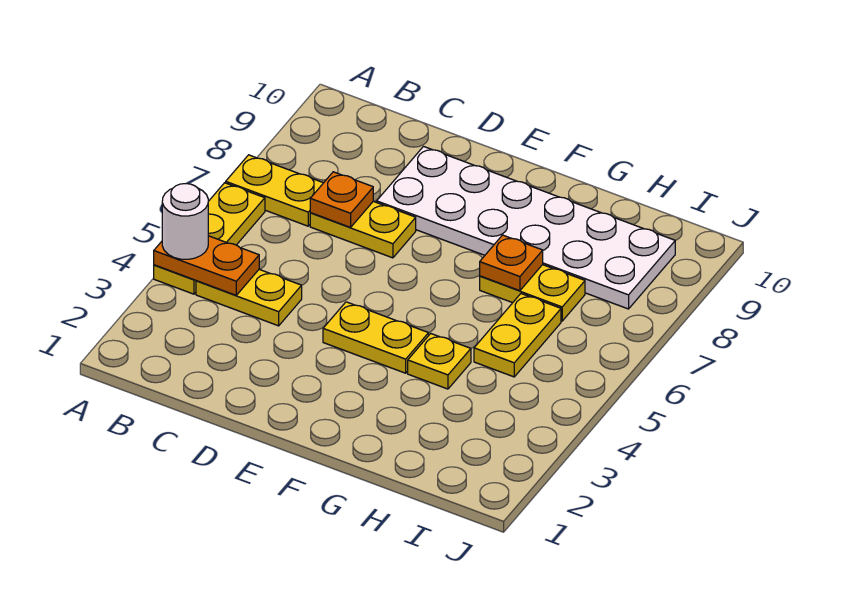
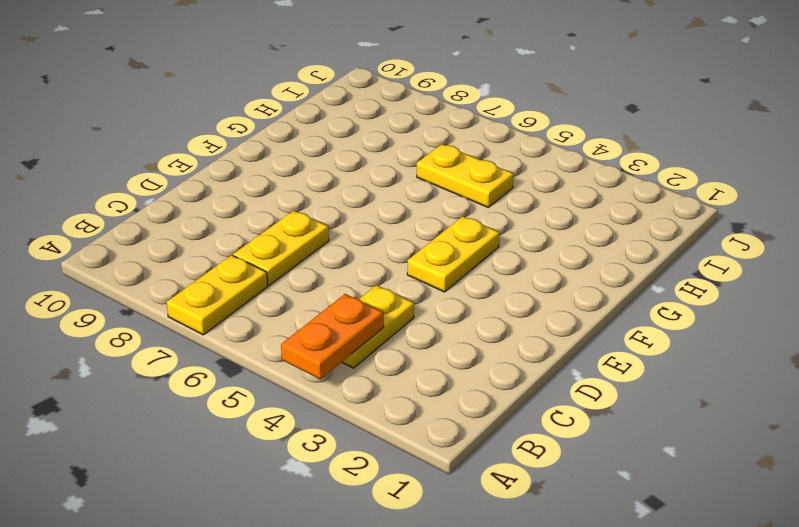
none -> yellow plate A4:A6 level 1
none -> white plate D8:I9 level 1
none -> yellow plate G4 level 1

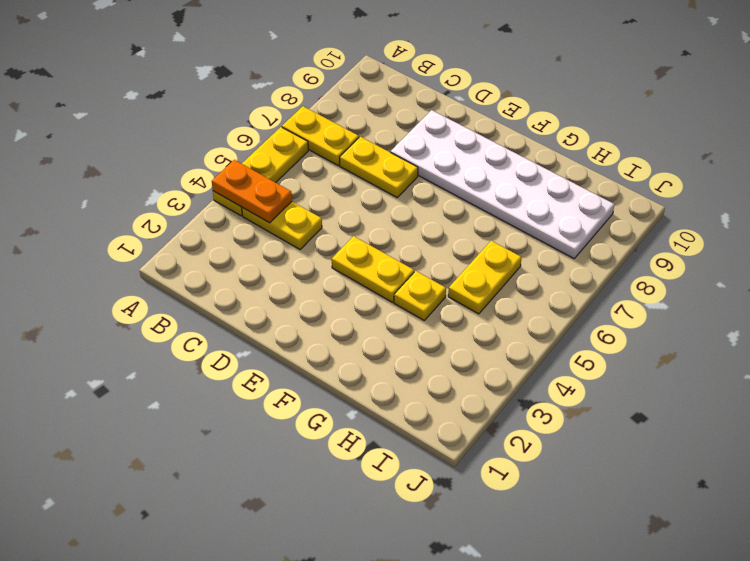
none -> yellow plate G7:H7 level 1
none -> orange plate C7 level 2
none -> orange plate G7 level 2

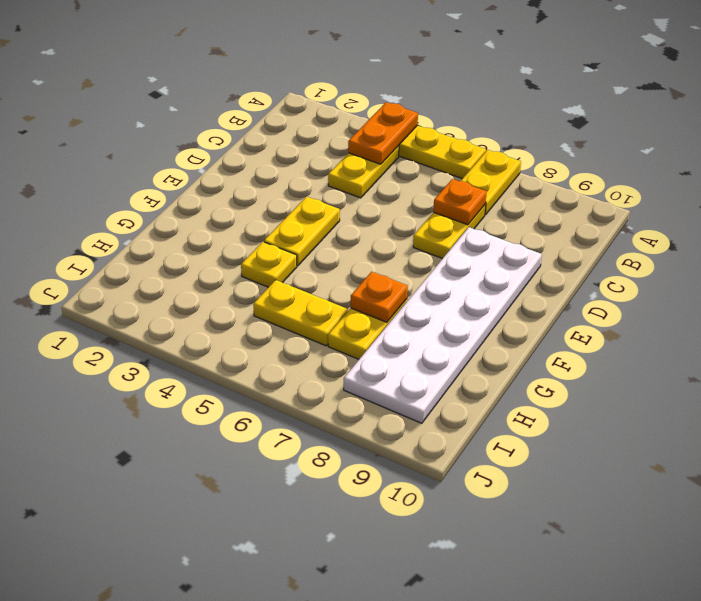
none -> white round brick A4 level 3

